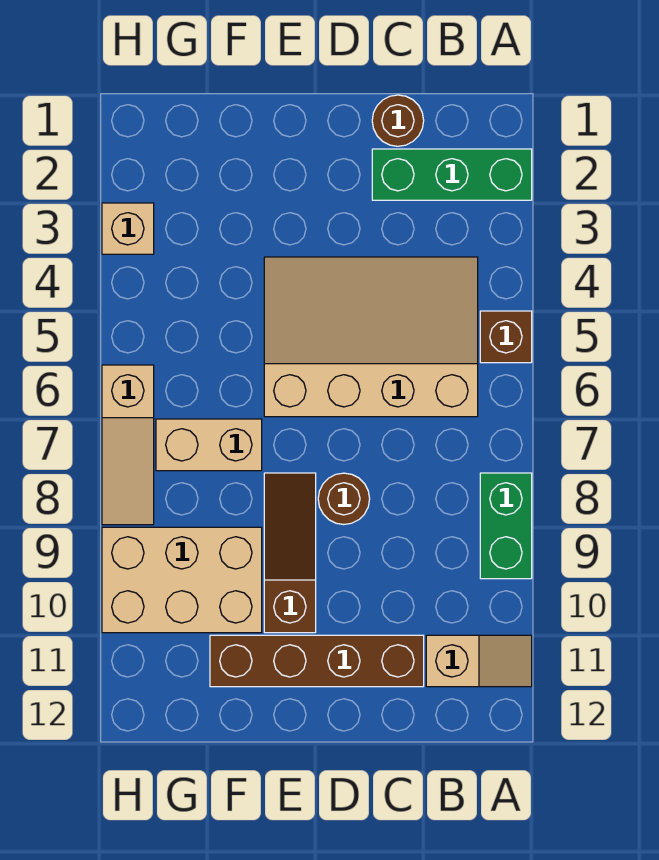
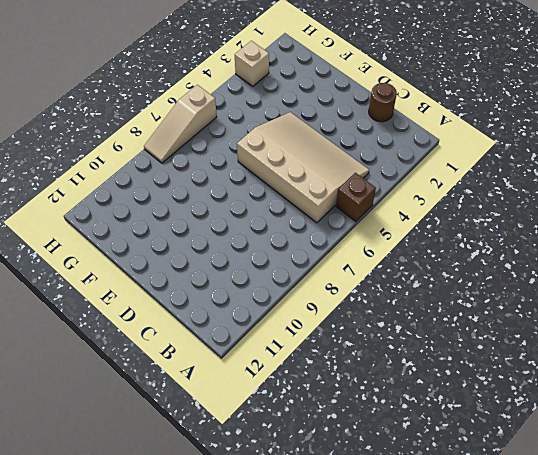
none -> green brick A2:C2 level 1
none -> green brick A8:A9 level 1
none -> tan slope A11:B11 level 1 top B

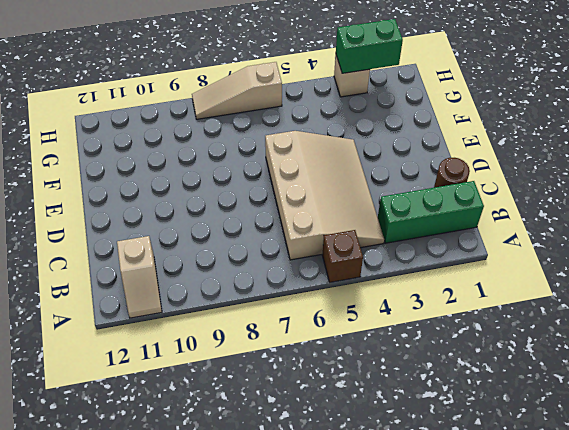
green brick B1:B3 level 1 -> green brick A2:C2 level 1
green brick H2:H3 level 2 -> green brick A8:A9 level 1
none -> brown brick C11:F11 level 1
none -> brown round brick D8 level 1
none -> brown slope E8:E10 level 1 top 10

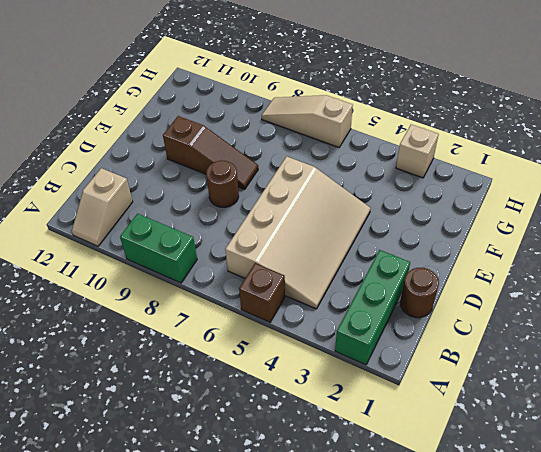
none -> brown brick C11:F11 level 1
none -> tan brick F7:G7 level 1
none -> tan brick F9:H10 level 1

